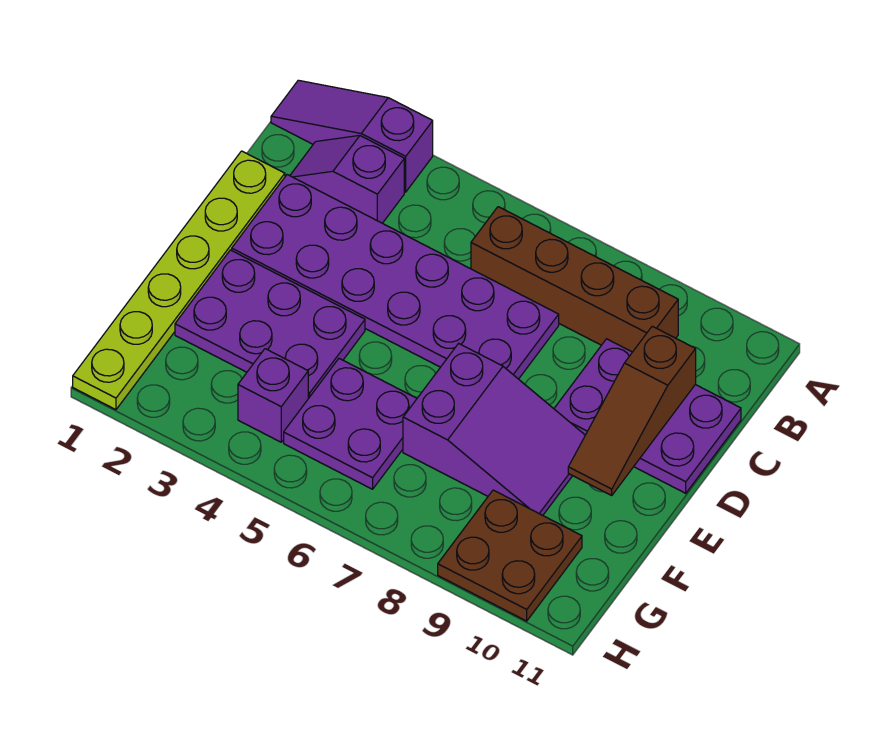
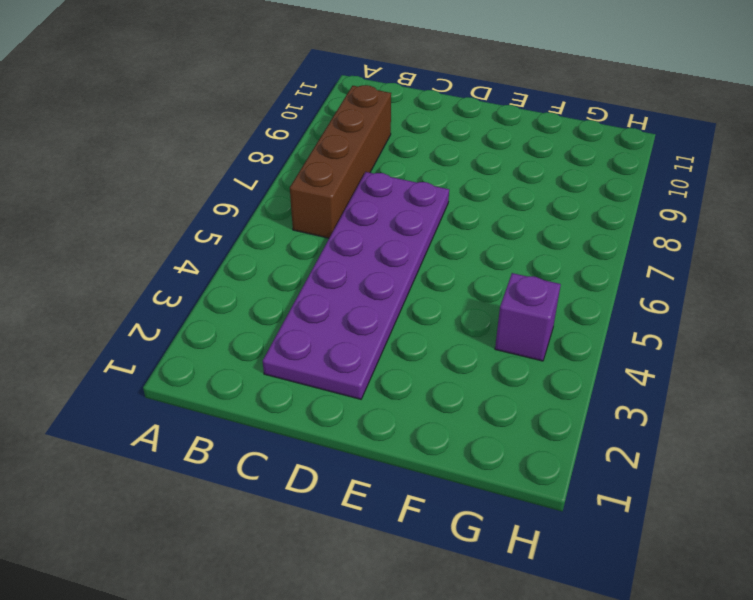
none -> purple slope A1:A3 level 1 top 3
none -> purple slope B2:B3 level 1 top 3
none -> lime plate C1:H1 level 1

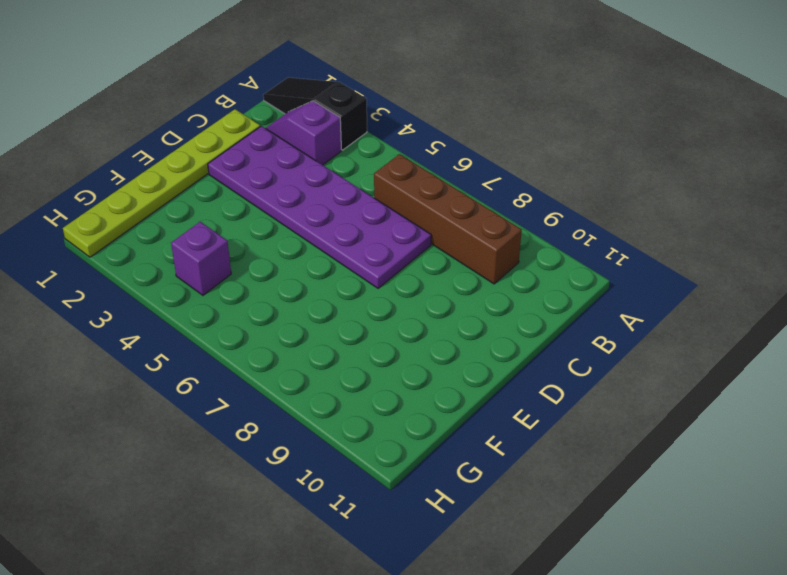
black slope A1:A3 level 1 top 3 -> purple slope A1:A3 level 1 top 3
none -> purple plate C9:D11 level 1
none -> purple plate E2:F4 level 1
none -> purple slope E7:F9 level 1 top 7

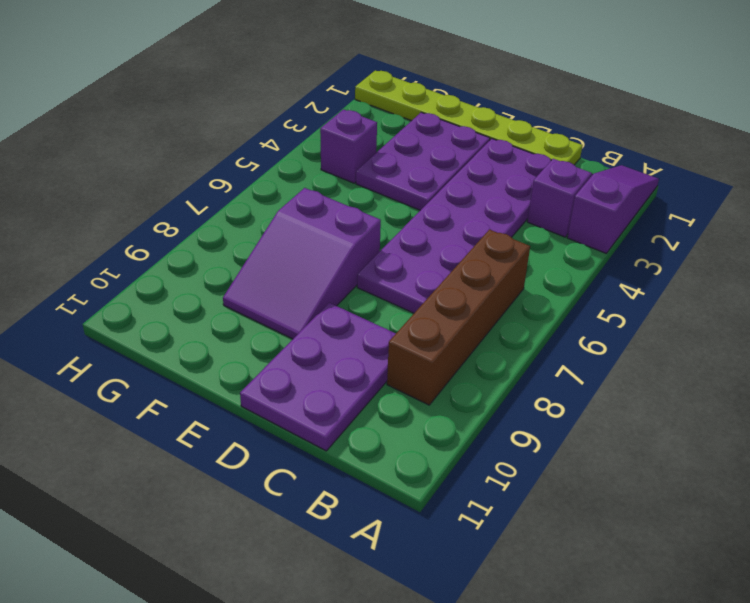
none -> purple plate F5:G6 level 1
none -> brown plate G9:H10 level 1
none -> brown slope C10:E10 level 2 top C

